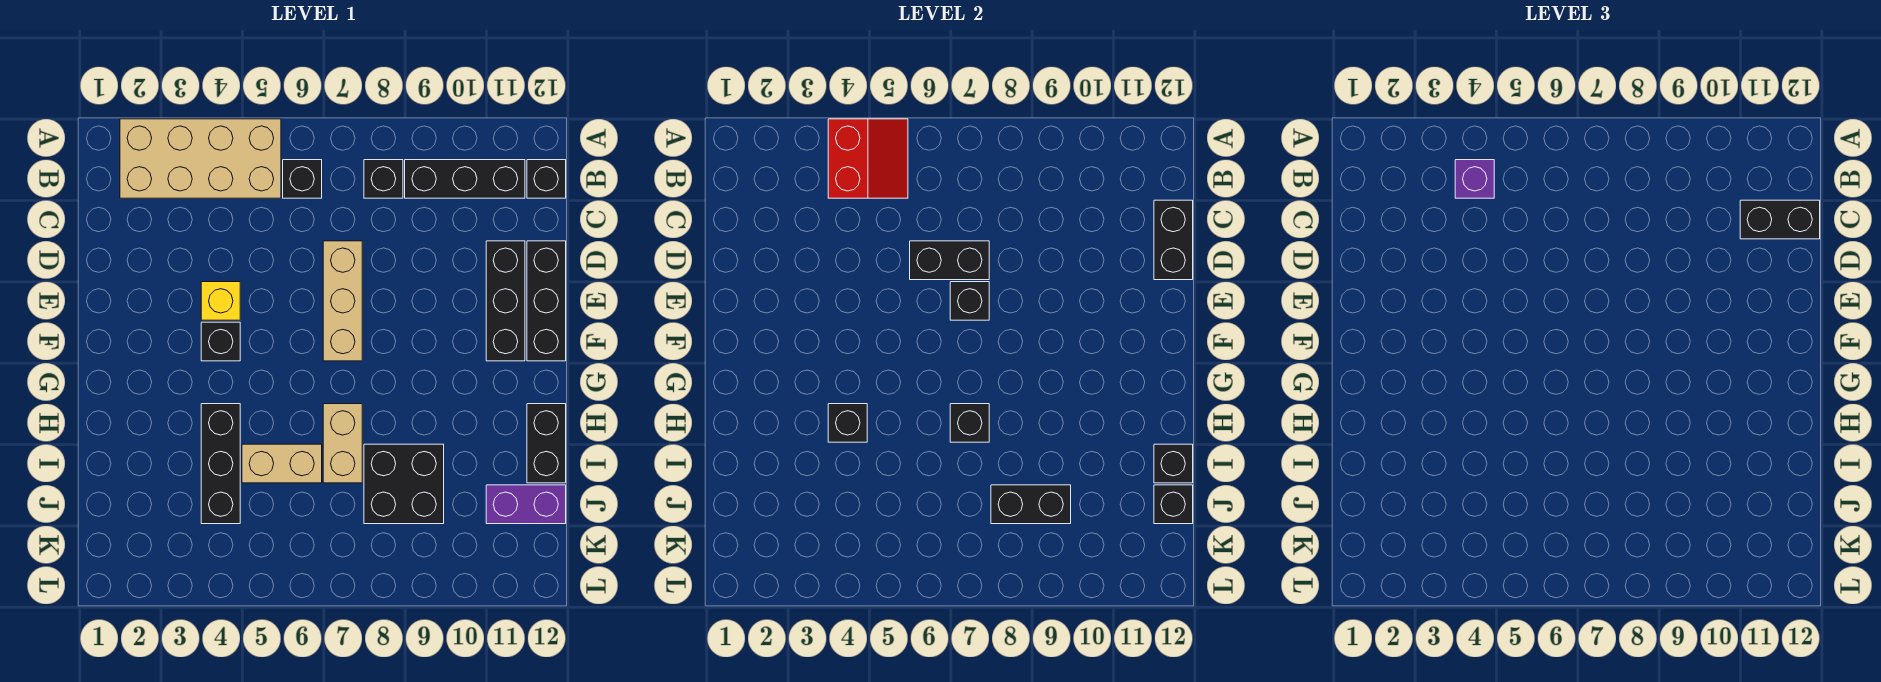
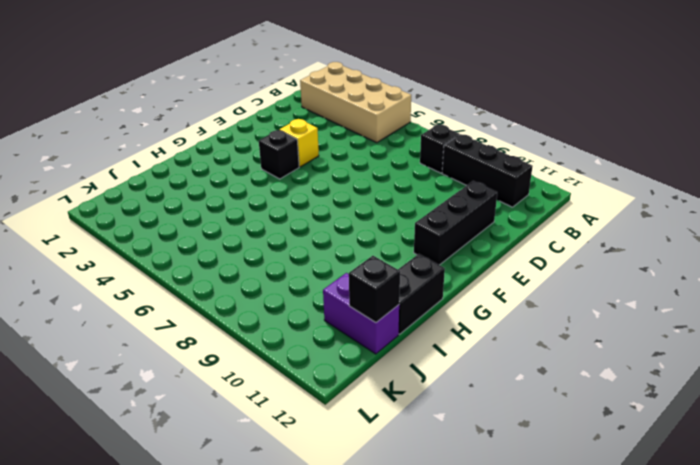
none -> black brick B6 level 1
none -> black brick B12 level 1
none -> tan brick D7:F7 level 1

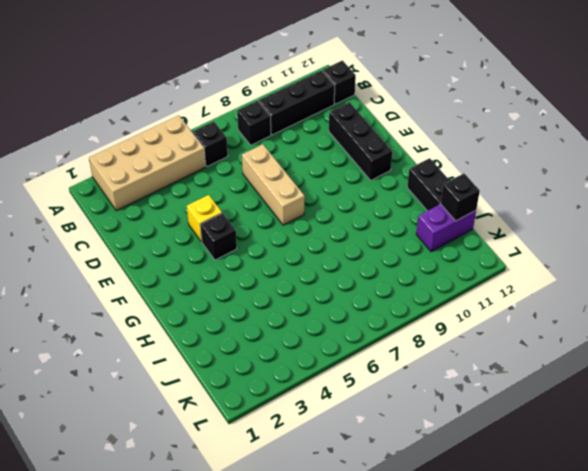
none -> black brick D12:F12 level 1
none -> black brick H4:J4 level 1
none -> tan brick H7:I7 level 1

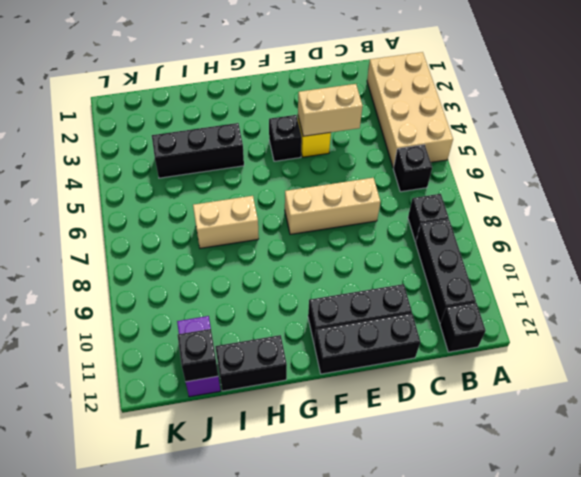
tan brick D4:E4 level 2 -> tan brick I5:I6 level 1
none -> black brick I8:J9 level 1
none -> red slope A4:B5 level 2 top 4
none -> black brick C12:D12 level 2

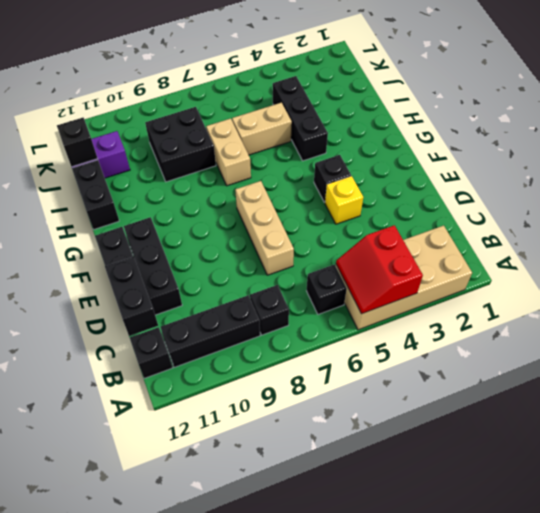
none -> black brick D6:D7 level 2
none -> black brick E7 level 2
none -> black brick H4 level 2

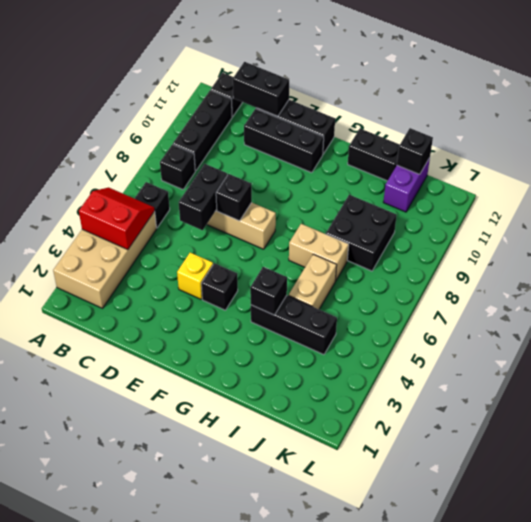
none -> black brick H7 level 2
none -> black brick I12 level 2
none -> black brick J8:J9 level 2

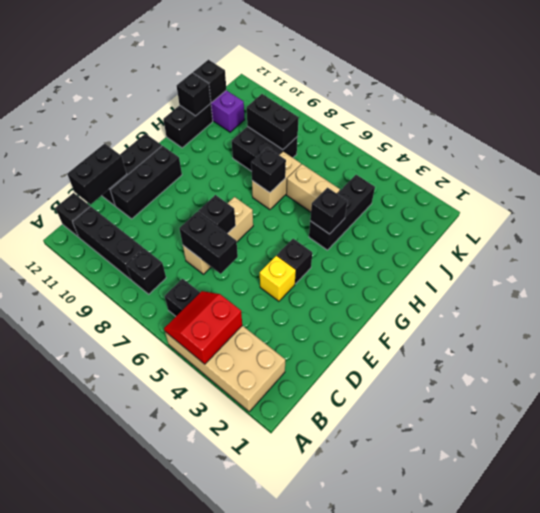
none -> purple brick B4 level 3
none -> black brick C11:C12 level 3

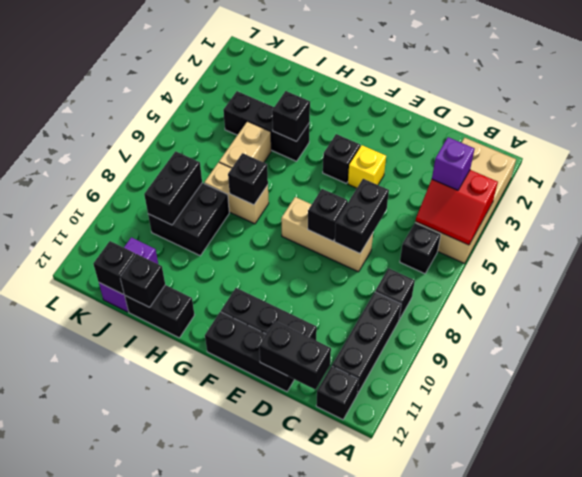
none -> black brick C11:C12 level 3

